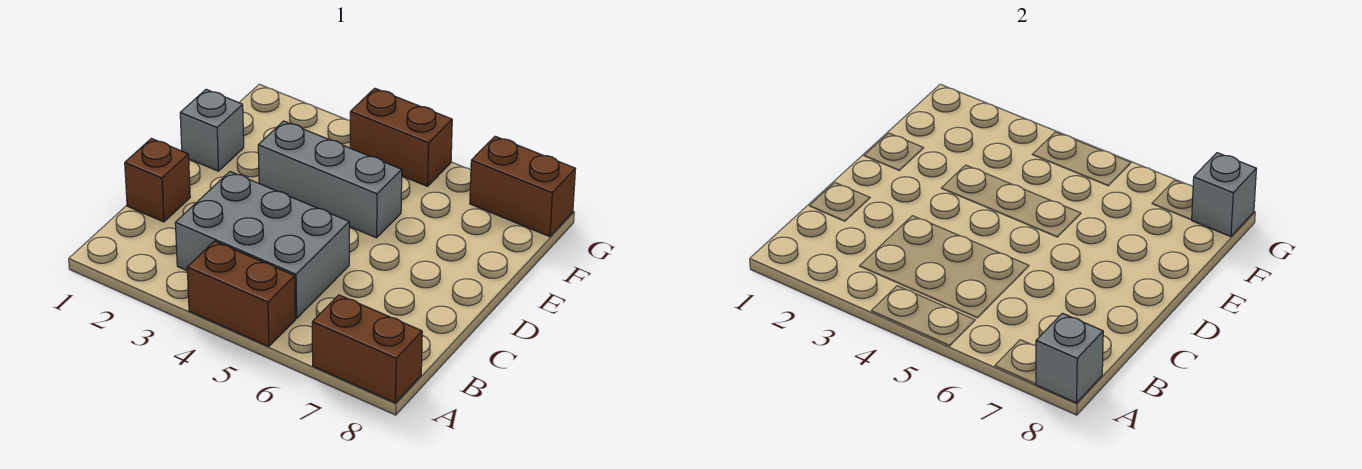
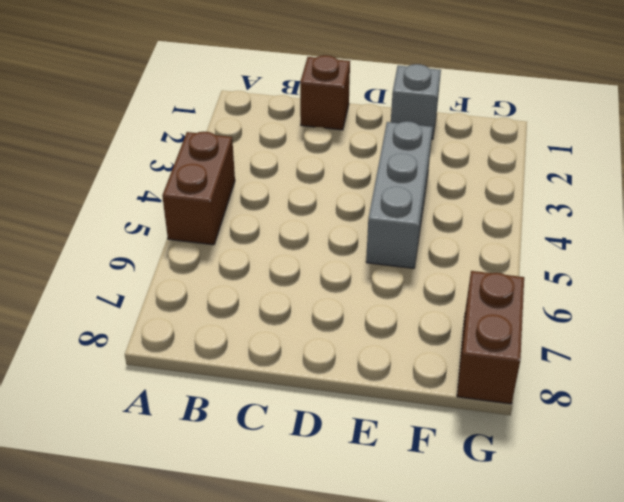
none -> brown brick A7:A8 level 1
none -> grey brick B3:C5 level 1

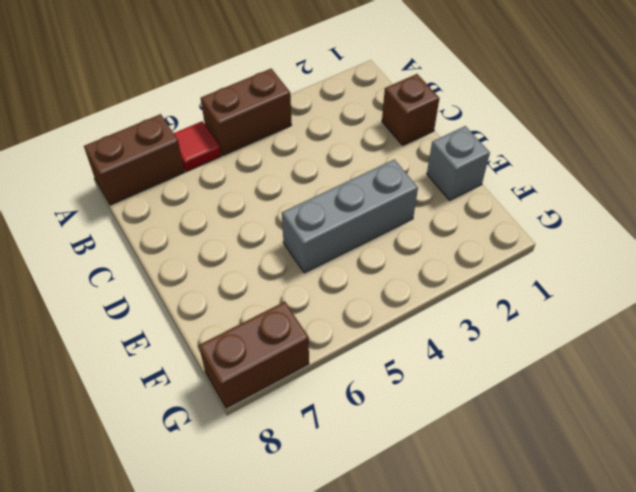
red tile A6 level 1 -> none
none -> grey brick B3:C5 level 1
none -> brown brick G4:G5 level 1

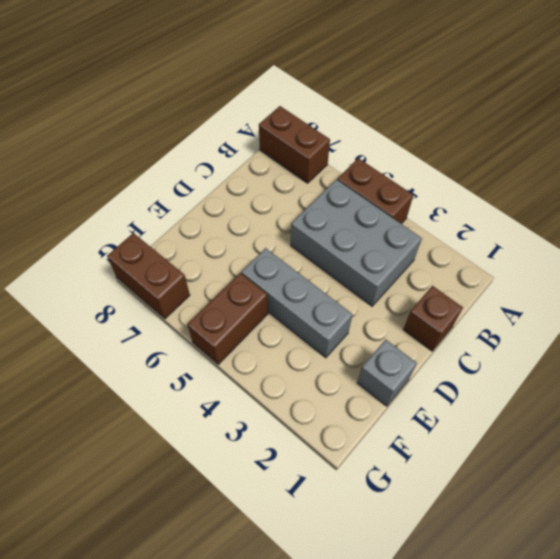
brown brick F5:G5 level 1 -> brown brick G4:G5 level 1
none -> grey brick A8 level 2
none -> grey brick G8 level 2

